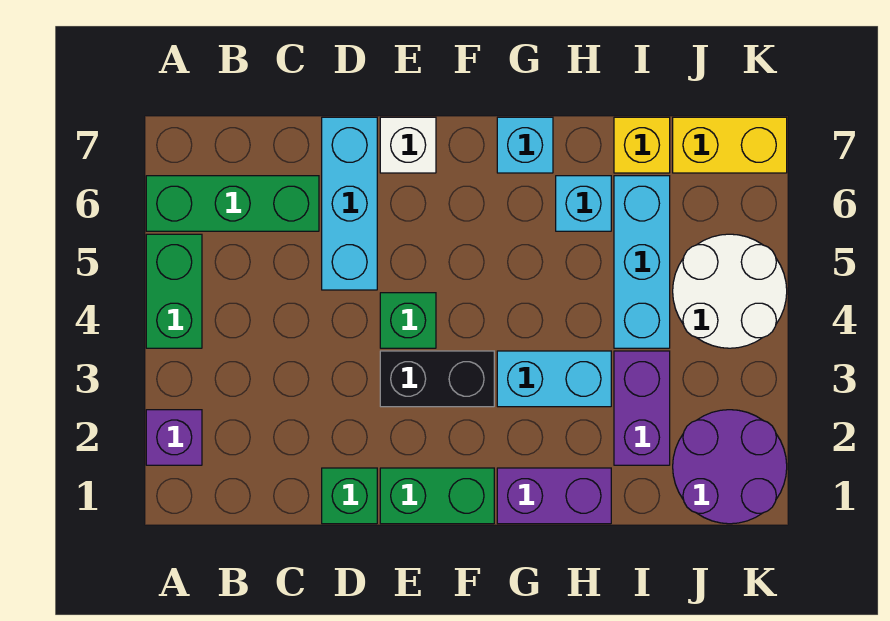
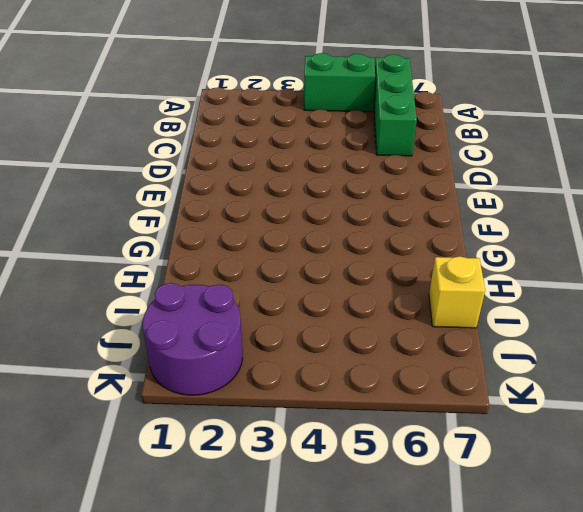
none -> purple brick A2 level 1
none -> green brick D1 level 1
none -> cyan brick D5:D7 level 1

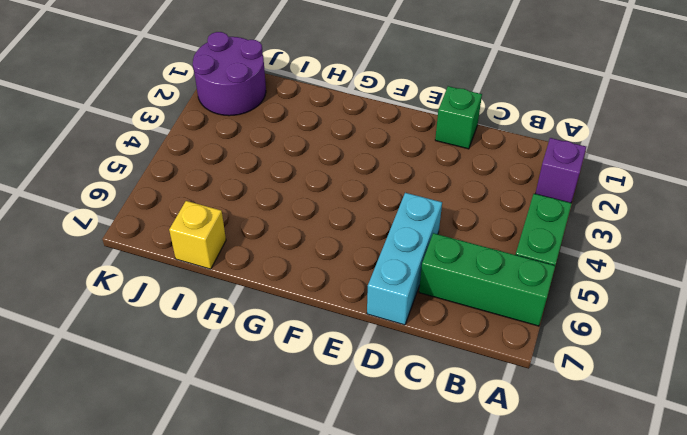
none -> green brick E1:F1 level 1
none -> black brick E3:F3 level 1
none -> green brick E4 level 1

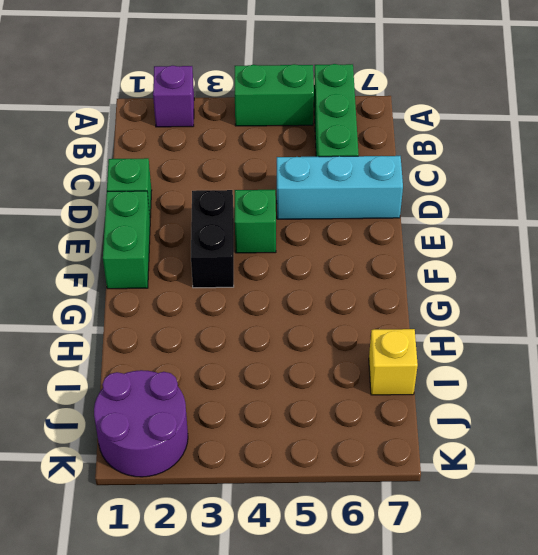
none -> white brick E7 level 1
none -> purple brick G1:H1 level 1
none -> cyan brick G3:H3 level 1

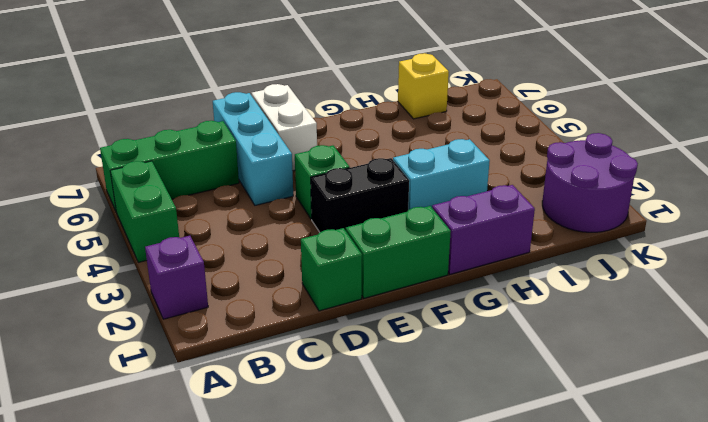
white brick E6:E7 level 1 -> white brick E7 level 1
none -> cyan brick G7 level 1
none -> cyan brick H6 level 1
none -> purple brick I2:I3 level 1

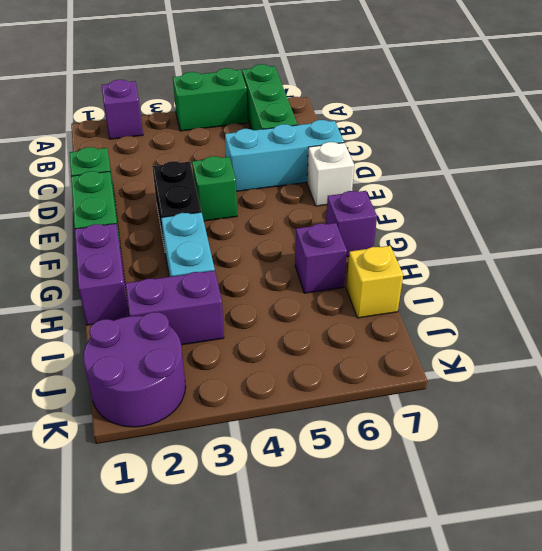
purple brick G7 level 1 -> cyan brick G7 level 1
purple brick H6 level 1 -> cyan brick H6 level 1
none -> cyan brick I4:I6 level 1
none -> white round brick J4:K5 level 1
none -> yellow brick J7:K7 level 1

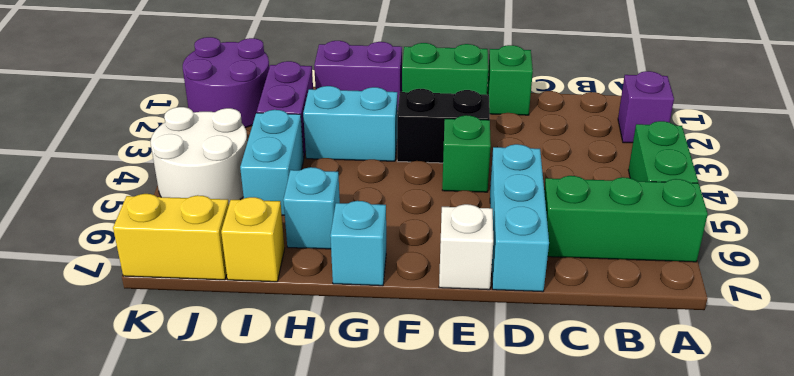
cyan brick I4:I5 level 1 -> cyan brick I4:I6 level 1

